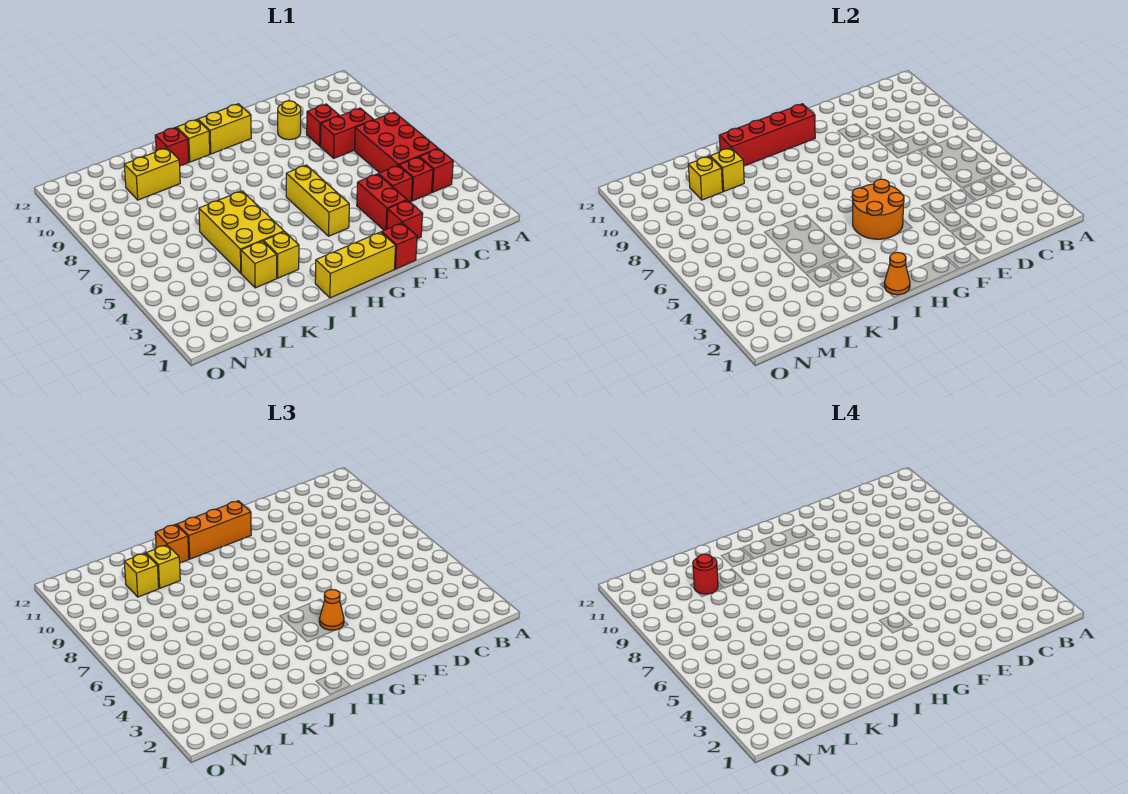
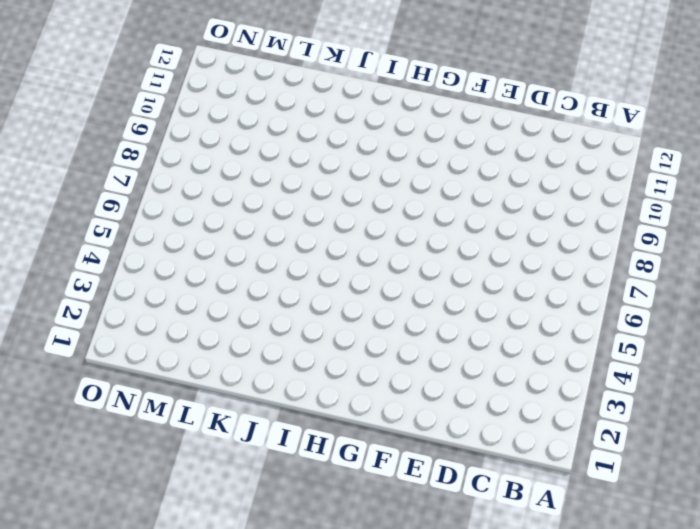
none -> red brick B4 level 1
none -> red brick B5:C7 level 1
none -> red brick C4 level 1
none -> red brick C8:D8 level 1

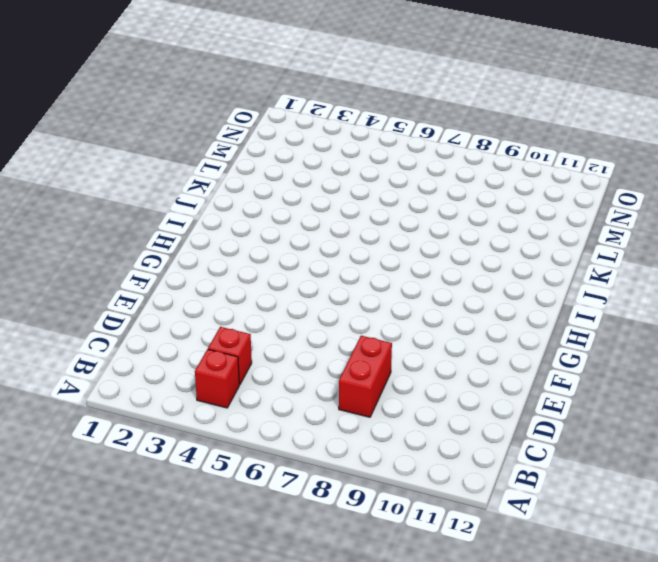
none -> red brick B5:C7 level 1
none -> red brick D4 level 1
none -> red brick D9 level 1
none -> red brick E2 level 1

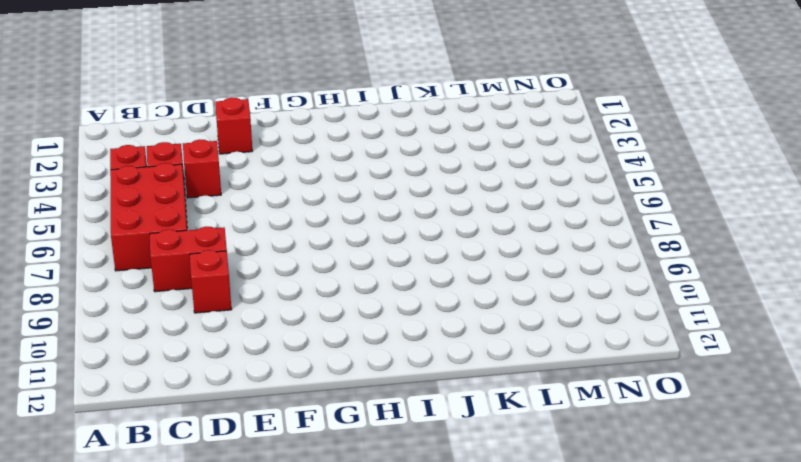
none -> red brick E3:E4 level 1
none -> yellow round brick E10 level 1
none -> red brick F1 level 1
none -> yellow brick G1:I1 level 1

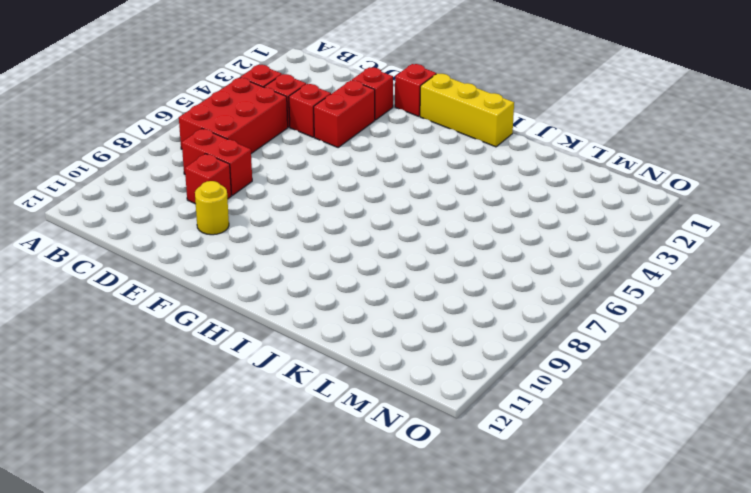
none -> yellow brick G4:G6 level 1
none -> yellow brick G11:H11 level 1
none -> yellow brick I11 level 1
none -> yellow brick J3 level 1

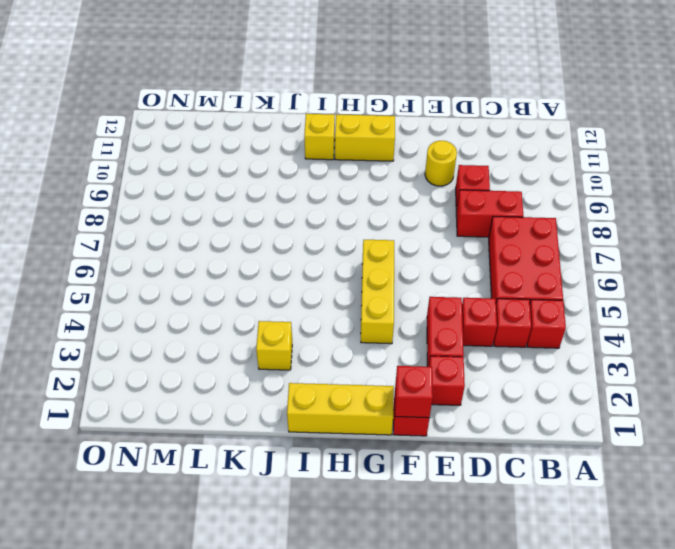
red brick F1 level 2 -> red brick J11 level 1
none -> yellow brick J4:K6 level 1
none -> yellow brick K3 level 1
none -> yellow brick K10:L10 level 1
none -> orange round brick G4:H5 level 2

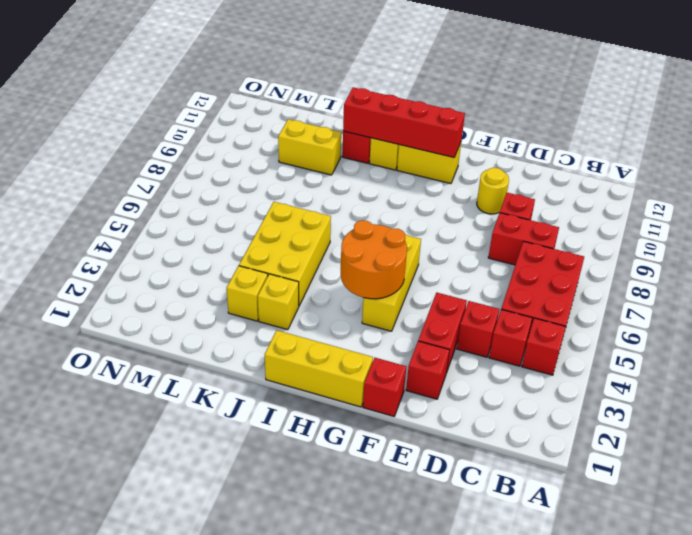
none -> orange cone I1 level 2
none -> yellow brick K10 level 2
none -> yellow brick L10 level 2
none -> orange cone G4 level 3

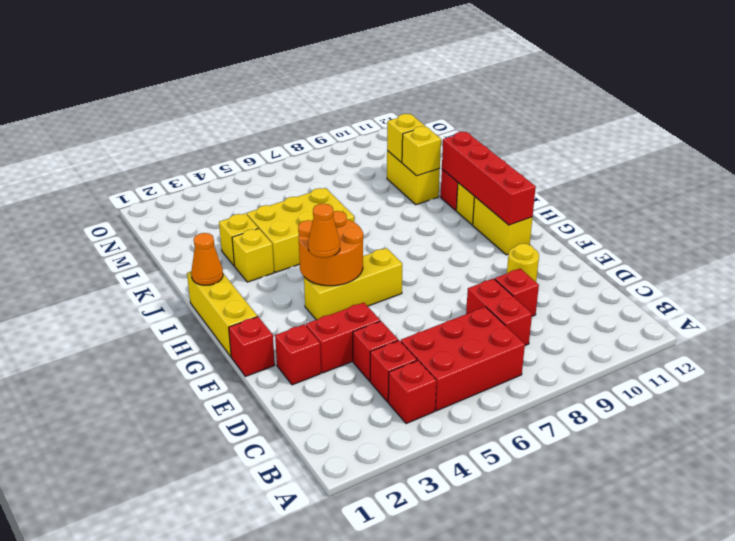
none -> orange brick G11:I11 level 3
none -> orange brick J11 level 3
none -> yellow brick K10 level 3
none -> yellow brick L10 level 3

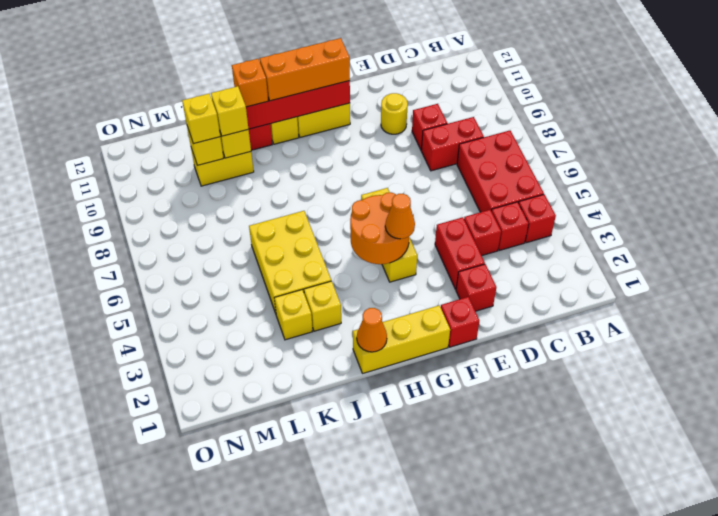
none -> red round brick L10 level 4

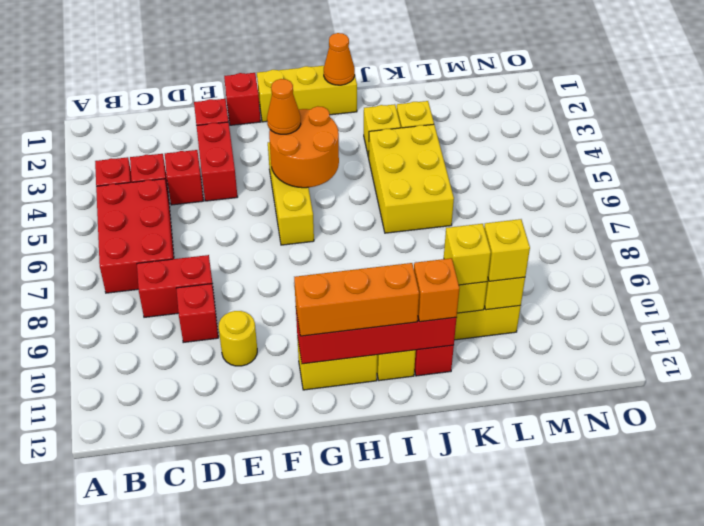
none -> red round brick L10 level 4

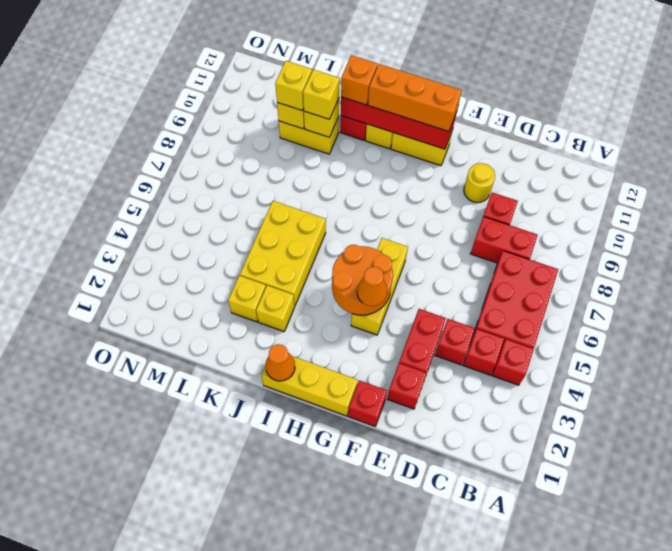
none -> red round brick L10 level 4

